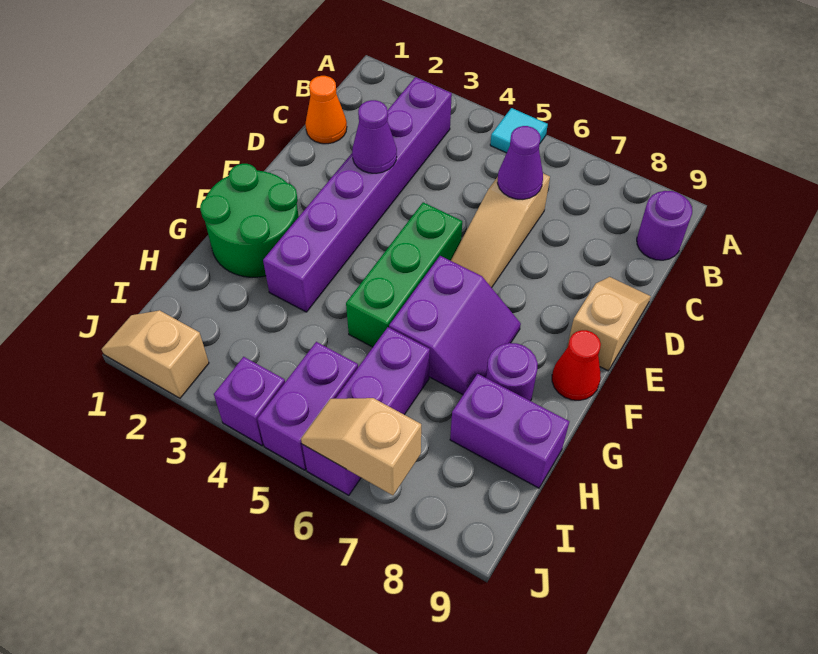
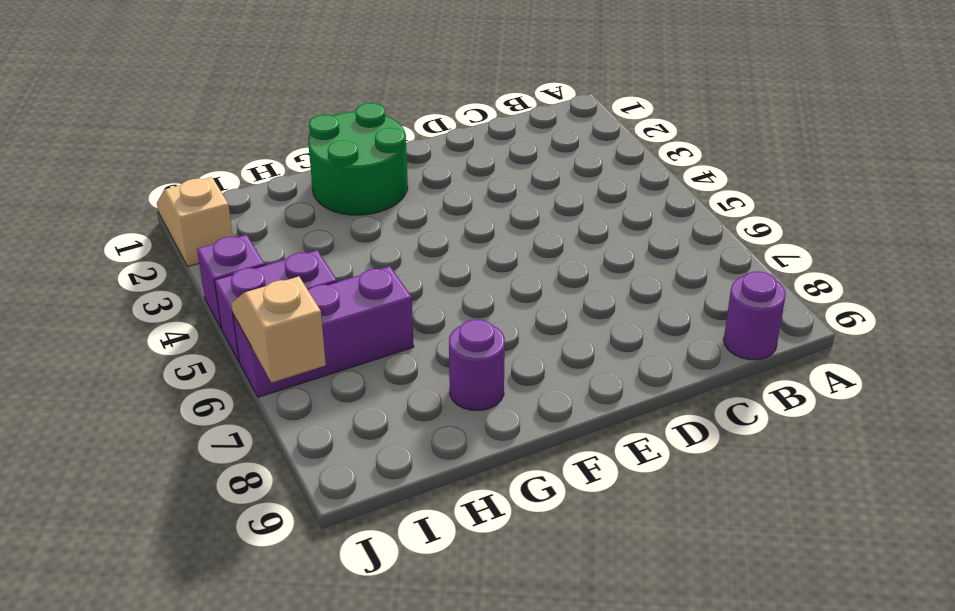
none -> cyan tile A5 level 1
none -> purple brick B3:G3 level 1
none -> orange cone C1 level 1

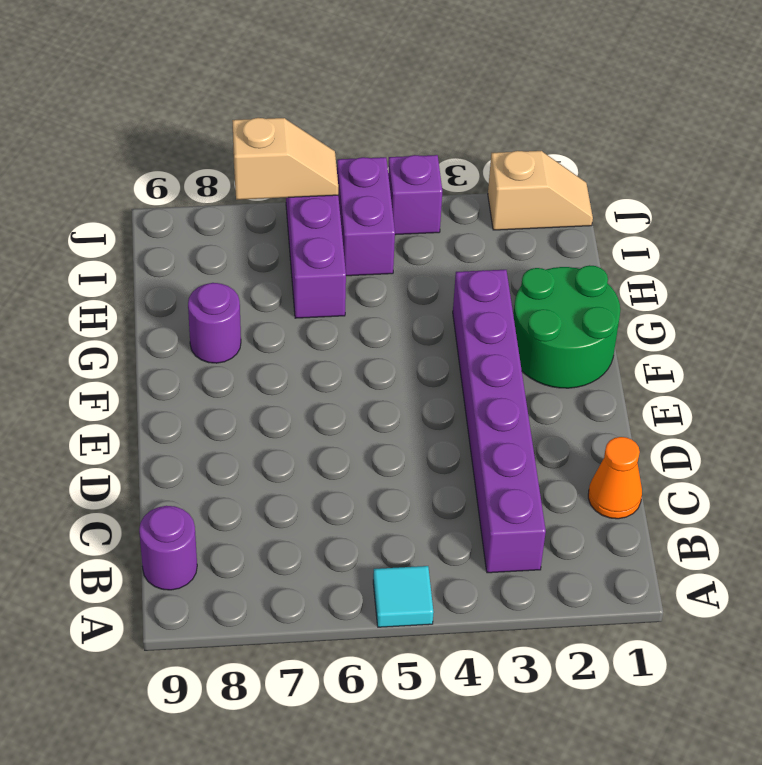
none -> tan slope C6:E6 level 1 top C
none -> tan slope D9:E9 level 1 top E
none -> green brick E5:G5 level 1

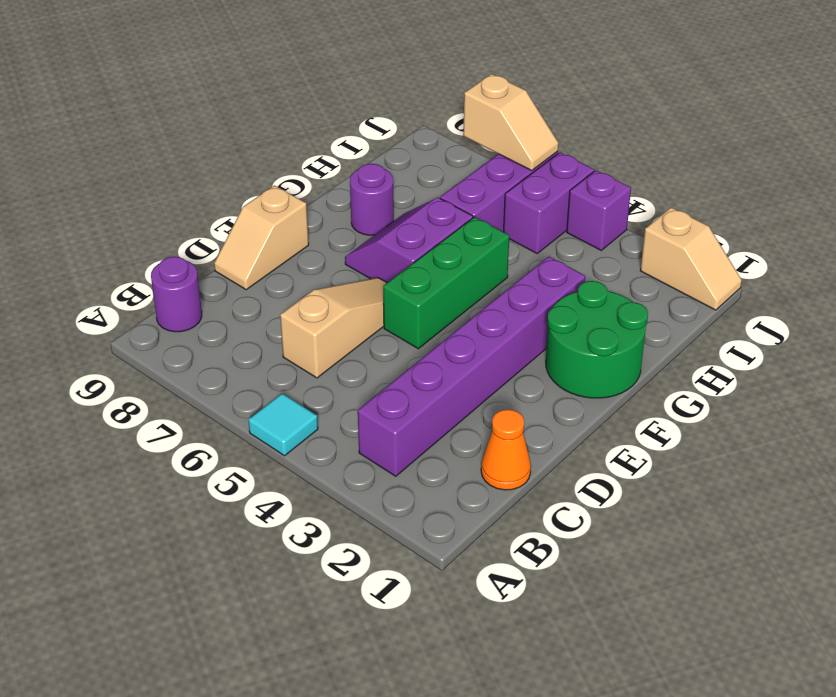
none -> red cone F9 level 1
none -> purple brick H8:H9 level 1
none -> purple cone C6 level 2

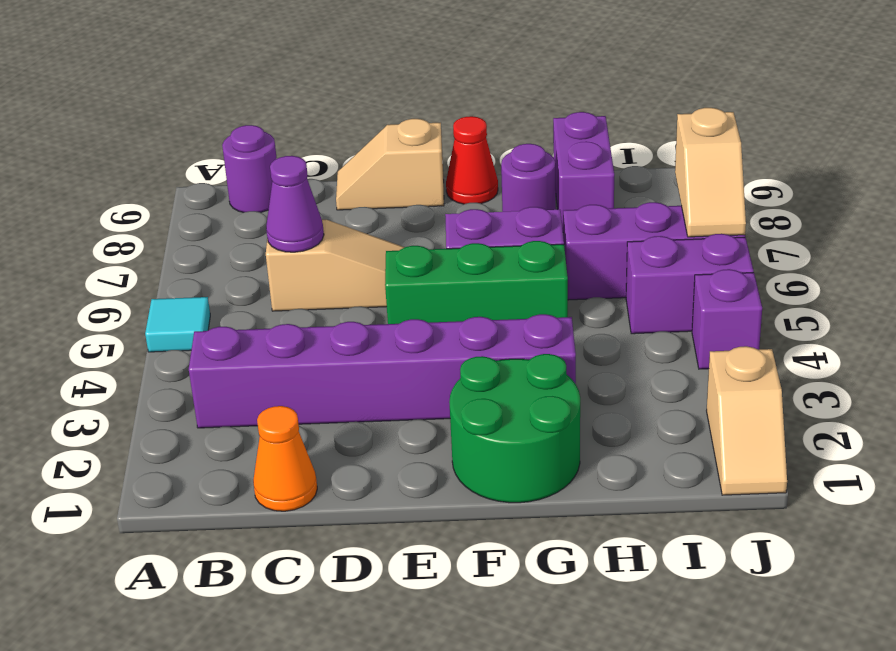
none -> purple cone D3 level 2

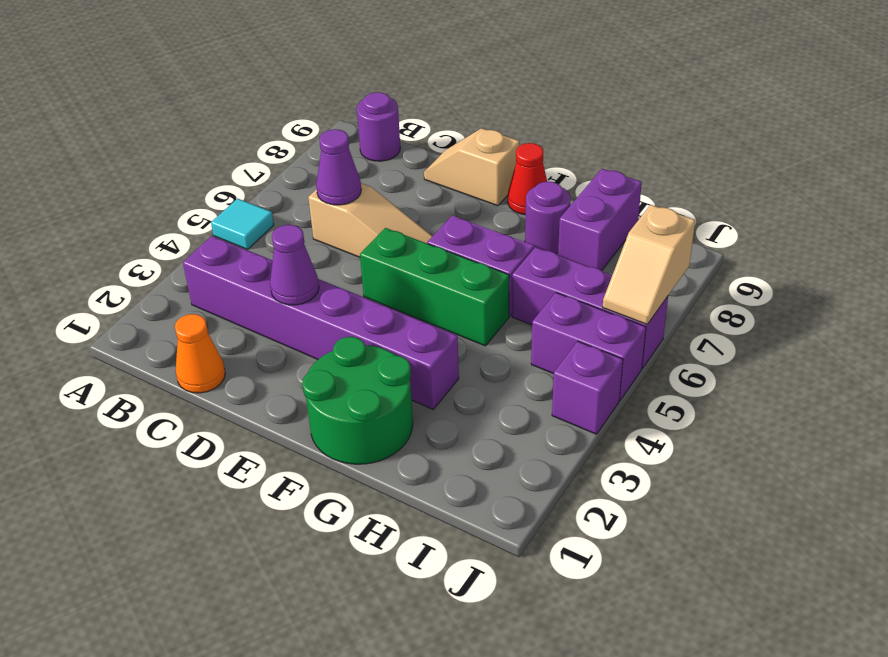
none -> tan slope J1:J2 level 1 top 2

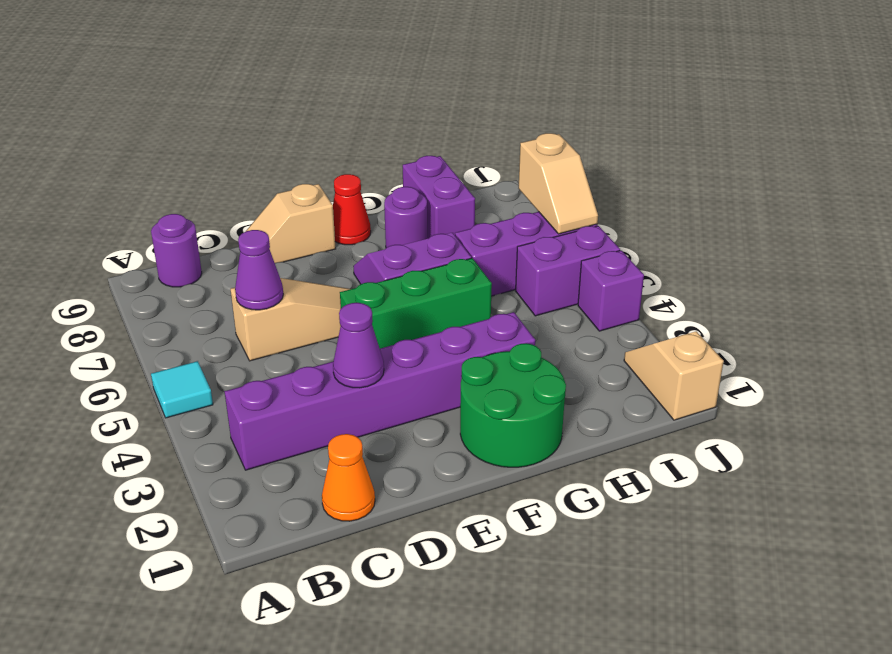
tan slope J1:J2 level 1 top 1 -> tan slope J1:J2 level 1 top 2

